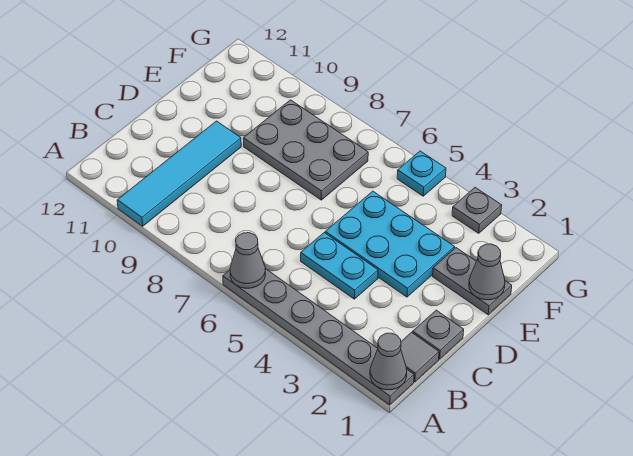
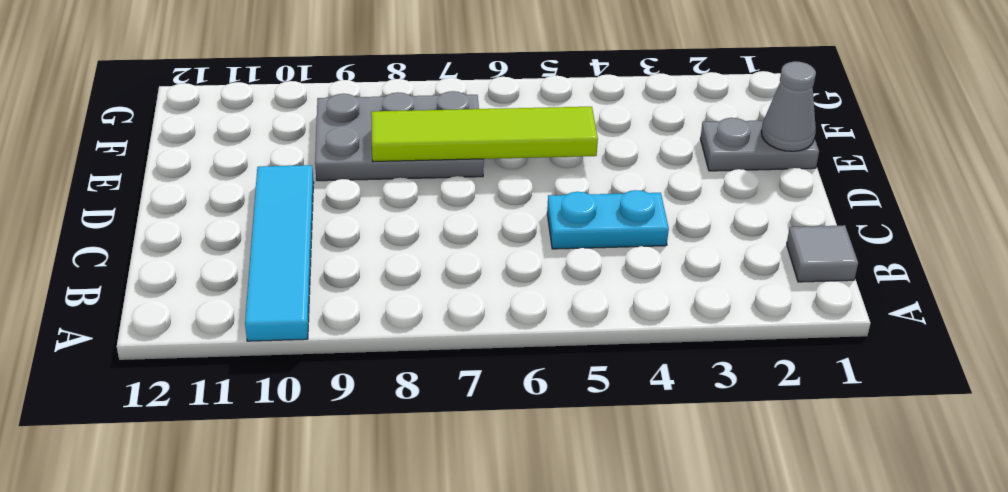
lime tile E5:E8 level 2 -> none
none -> grey plate A1:A6 level 1
none -> grey plate C1 level 1
none -> cyan plate D3:E5 level 1

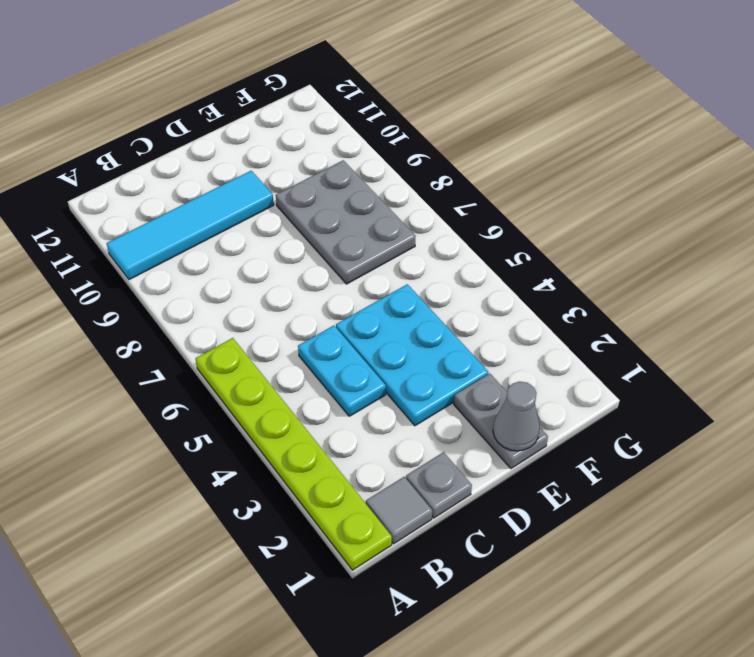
lime plate A1:A6 level 1 -> grey plate A1:A6 level 1
none -> grey plate G3 level 1
none -> cyan plate G5 level 1
none -> grey cone A1 level 2

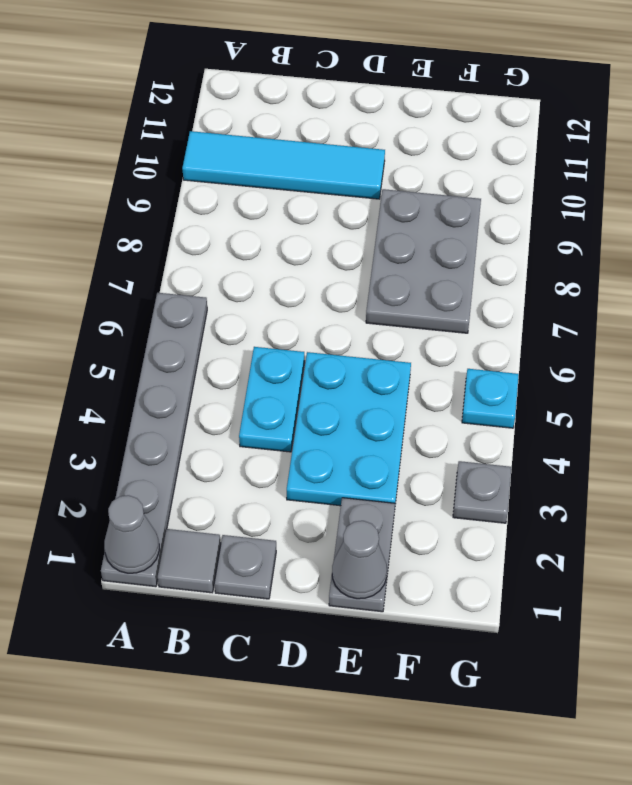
none -> grey cone A6 level 2

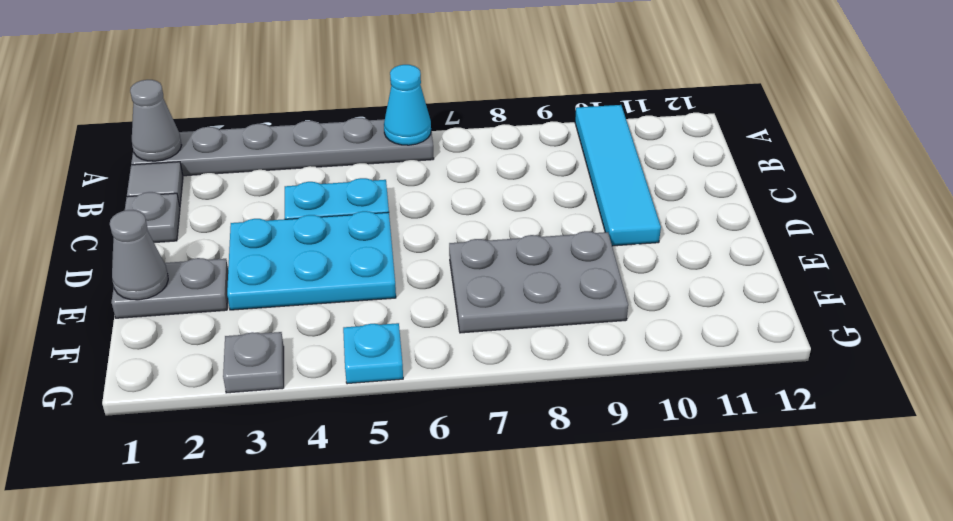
cyan cone A6 level 2 -> grey cone A6 level 2

